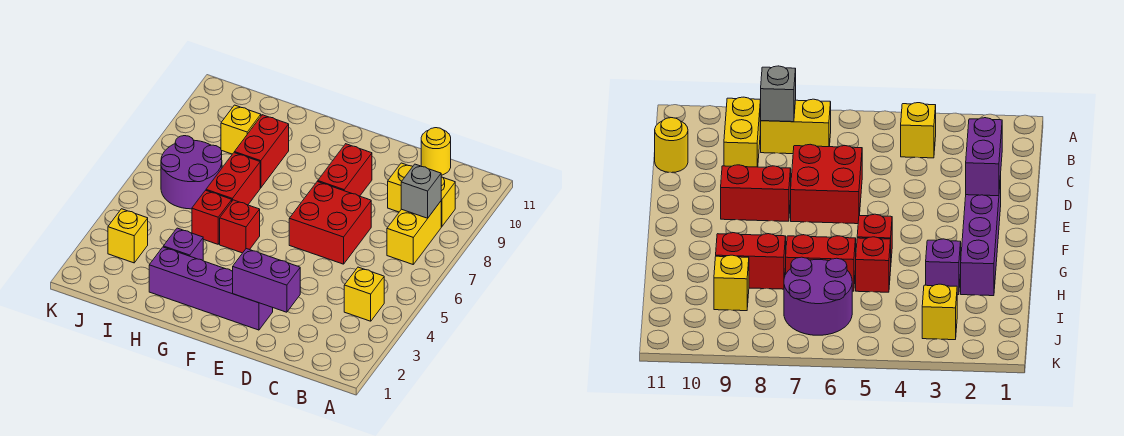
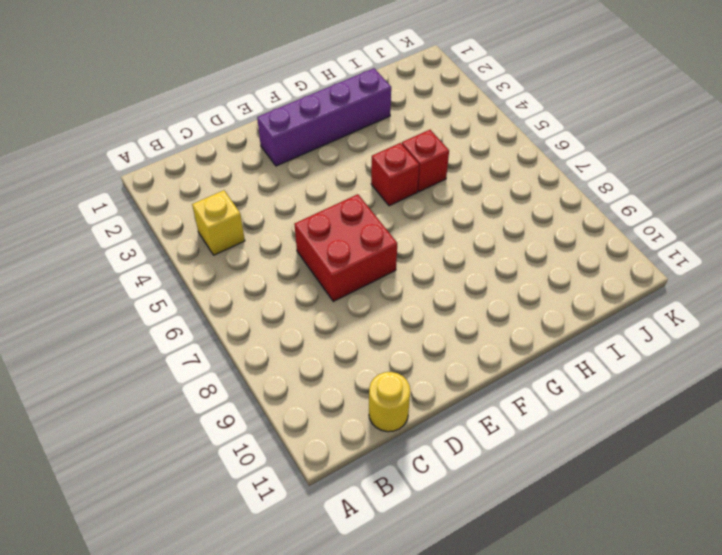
none -> yellow brick B7:B8 level 1
none -> yellow brick B9:C9 level 1
none -> red brick E8:E9 level 1

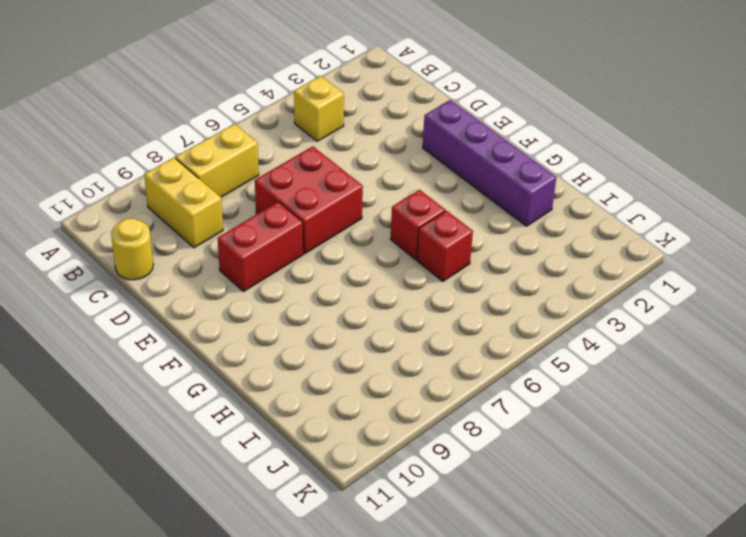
none -> purple brick H3 level 1
none -> red brick H6:H7 level 1
none -> red brick H8:H9 level 1

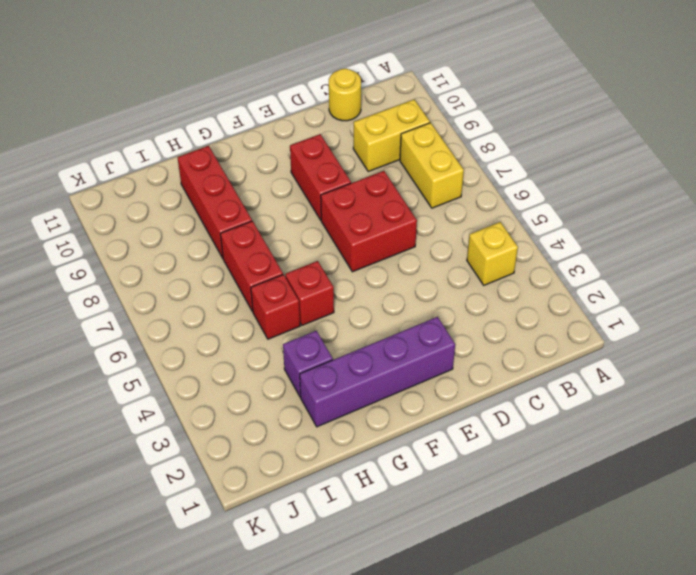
red brick H8:H10 level 1 -> red brick H8:H9 level 1
none -> purple round brick I6:J7 level 1
none -> yellow brick I9 level 1
none -> yellow brick J3 level 1

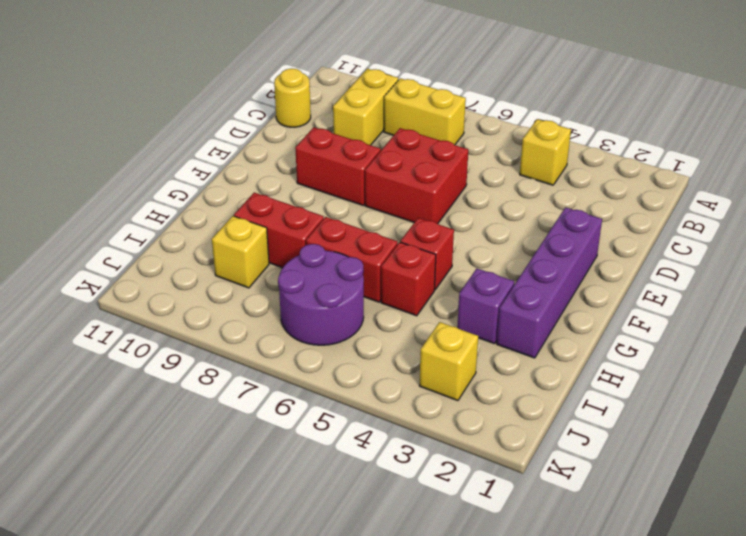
none -> grey brick B8 level 2
none -> purple brick D2:E2 level 2

